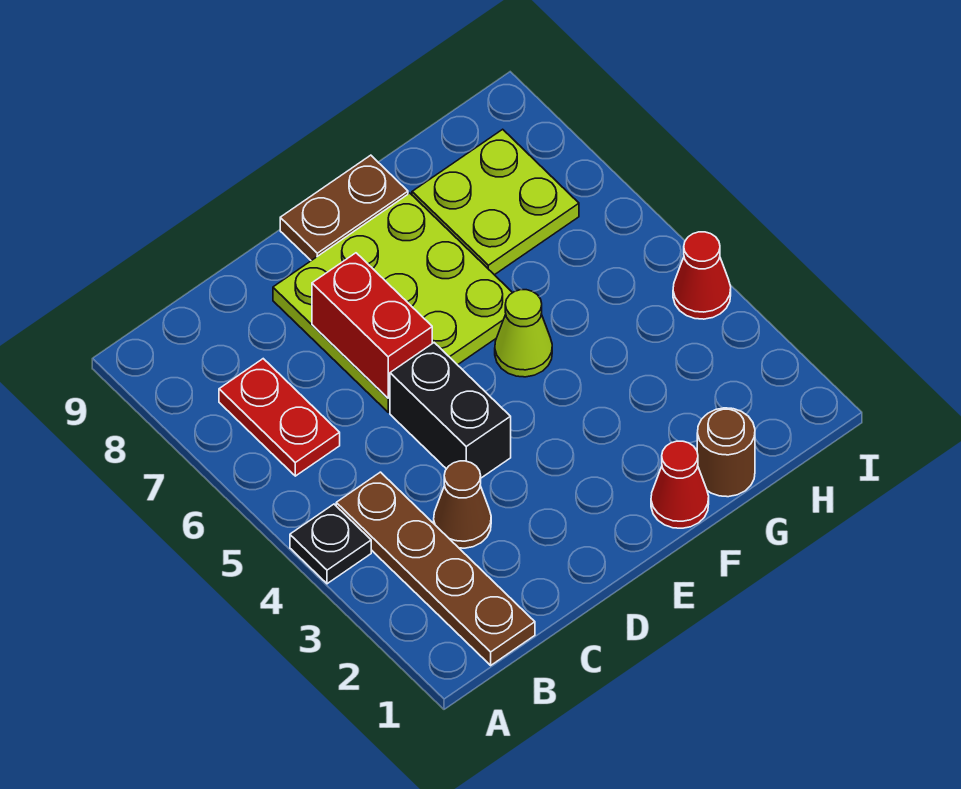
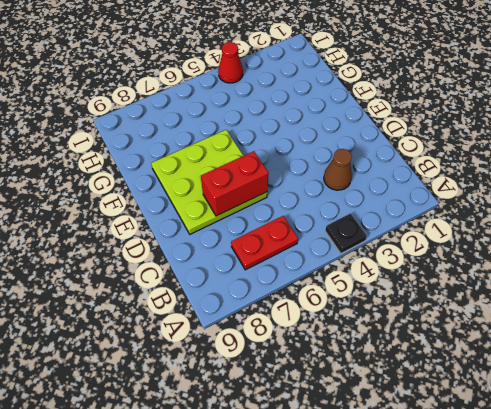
none -> brown plate B1:B4 level 1
none -> black brick D4:D5 level 1
none -> brown plate E9:F9 level 1

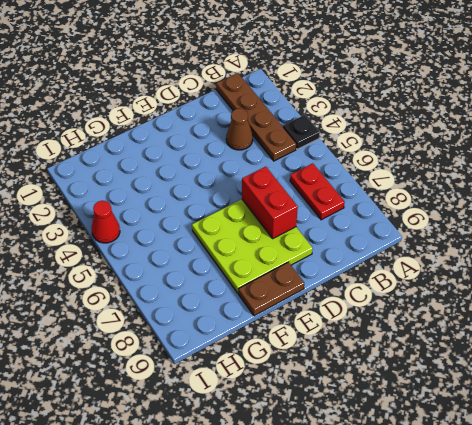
none -> black brick D4:D5 level 1
none -> red cone F1 level 1
none -> lime cone F5 level 1

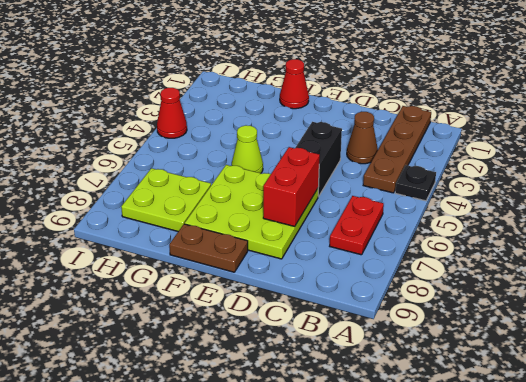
none -> brown round brick G1 level 1

